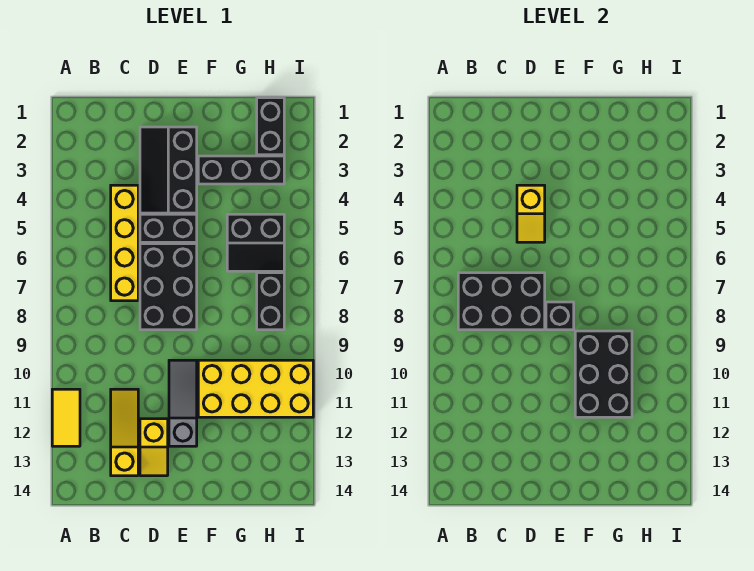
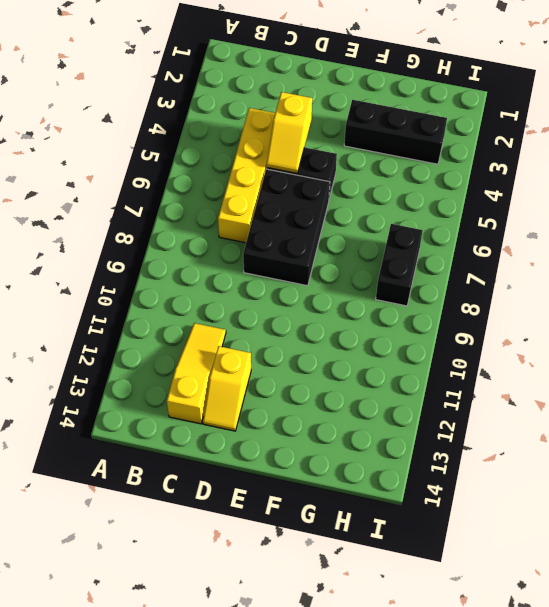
none -> yellow tile A11:A12 level 1
none -> black slope D2:E4 level 1 top E
none -> grey slope E10:E12 level 1 top 12

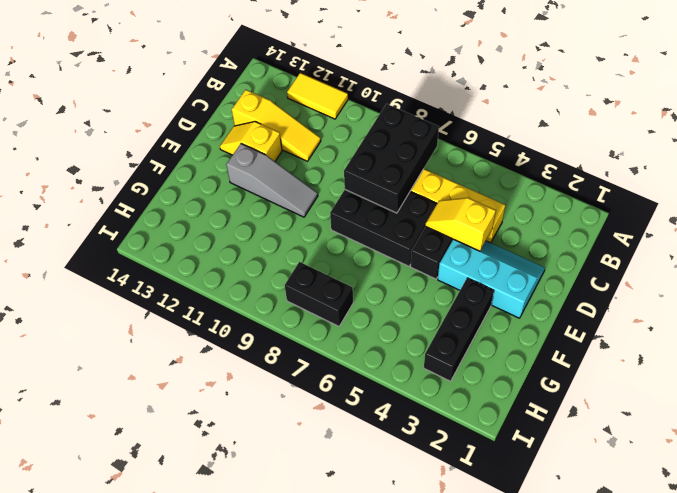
cyan slope D2:E4 level 1 top E -> black slope D2:E4 level 1 top E
none -> yellow brick F10:I11 level 1
none -> black slope G5:H6 level 1 top 5
none -> black brick H1:H2 level 1

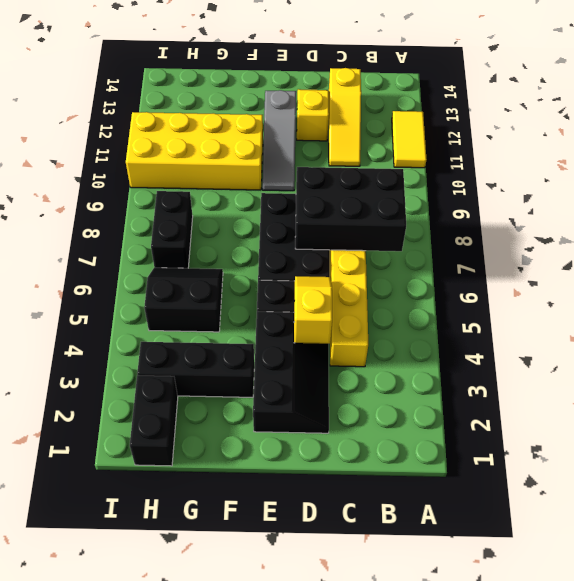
none -> black brick E8 level 2
none -> black brick F9:G11 level 2

